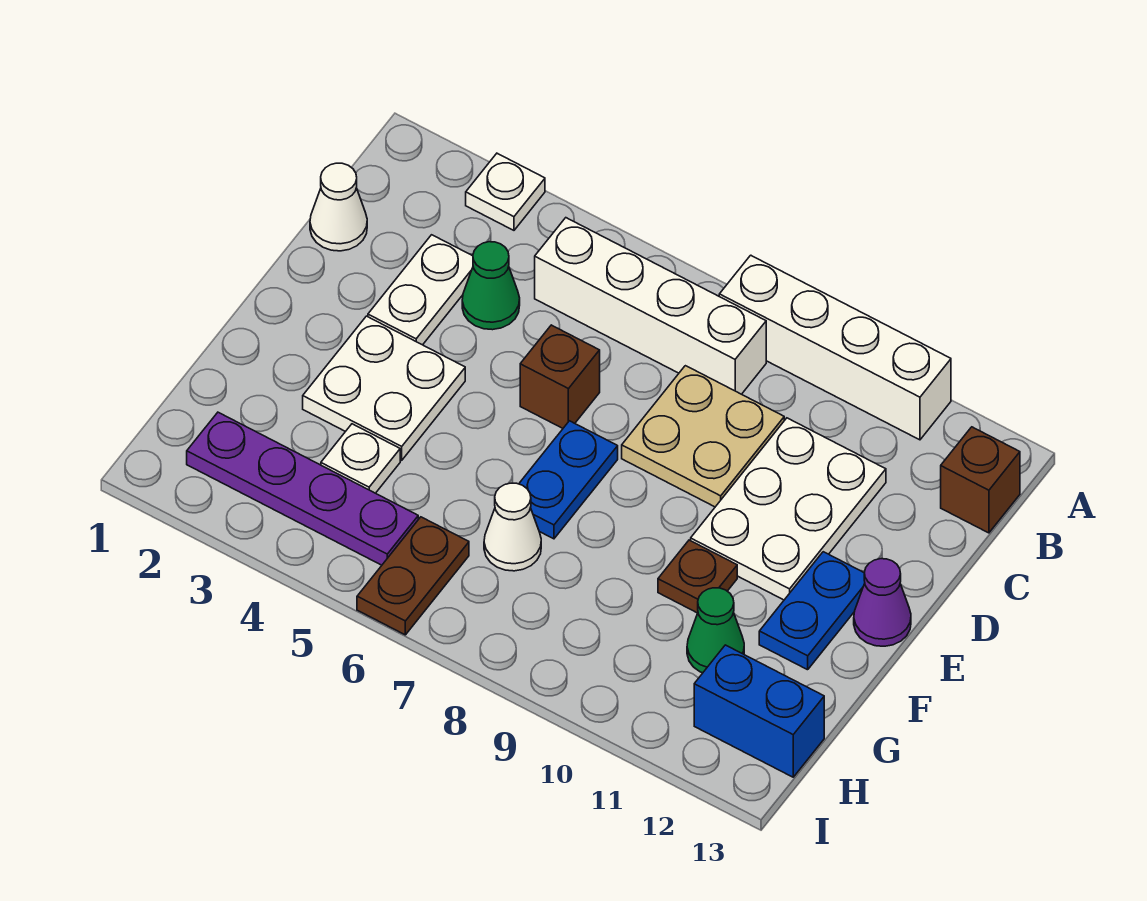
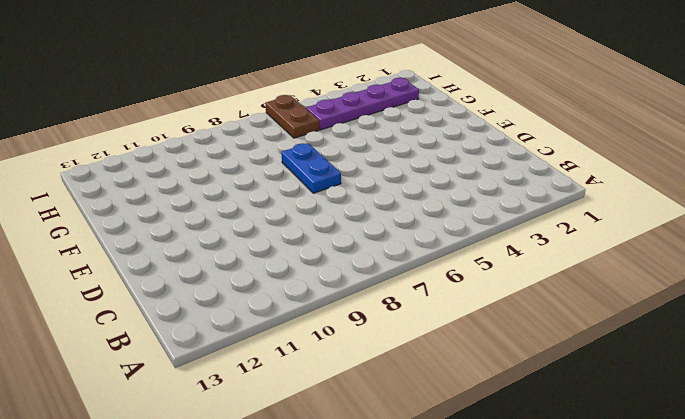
none -> white plate A3 level 1
none -> white brick A8:A11 level 1
none -> white brick B5:B8 level 1

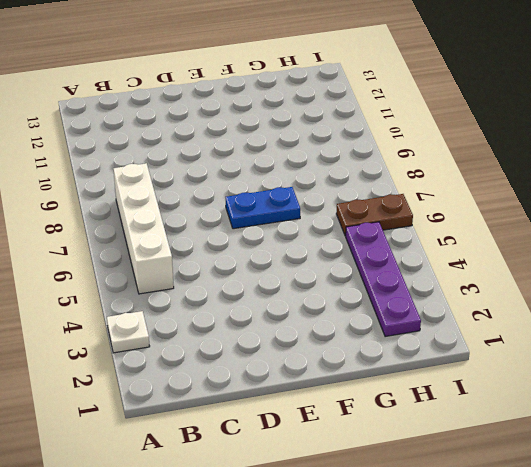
none -> white brick A8:A11 level 1
none -> brown brick B13 level 1
none -> white cone C1 level 1

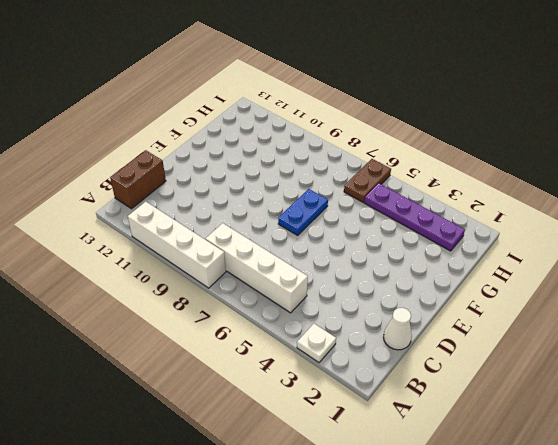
brown brick B13:C13 level 1 -> brown brick B13 level 1
none -> white plate C3:D3 level 1
none -> green cone C4 level 1
none -> tan plate C8:D9 level 1

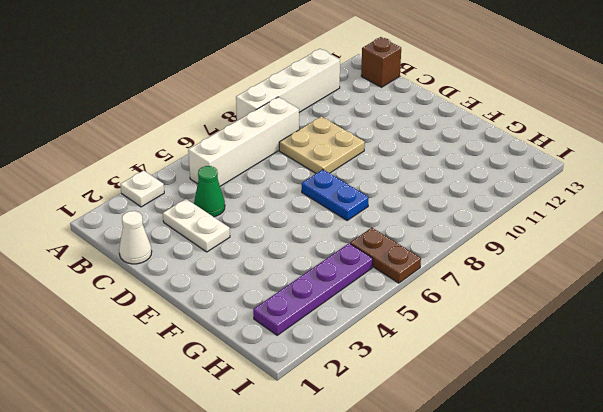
none -> white plate C10:E11 level 1
none -> brown brick D6 level 1
none -> white plate E3:F4 level 1

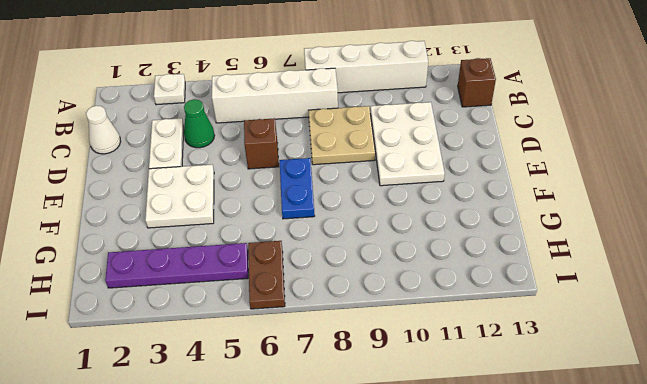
none -> blue plate E12:F12 level 1
none -> purple cone E13 level 1
none -> brown plate F10 level 1

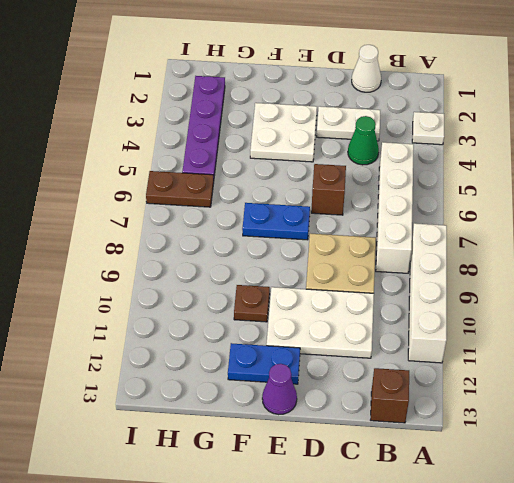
none -> white plate G4 level 1
none -> white cone G7 level 1
none -> green cone G11 level 1

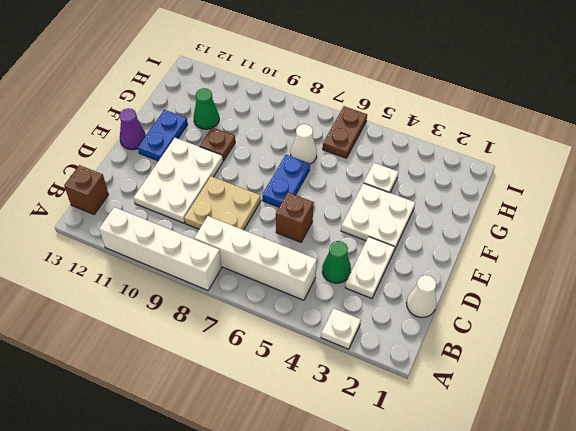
none -> purple plate H2:H5 level 1
none -> blue brick H12:H13 level 1

